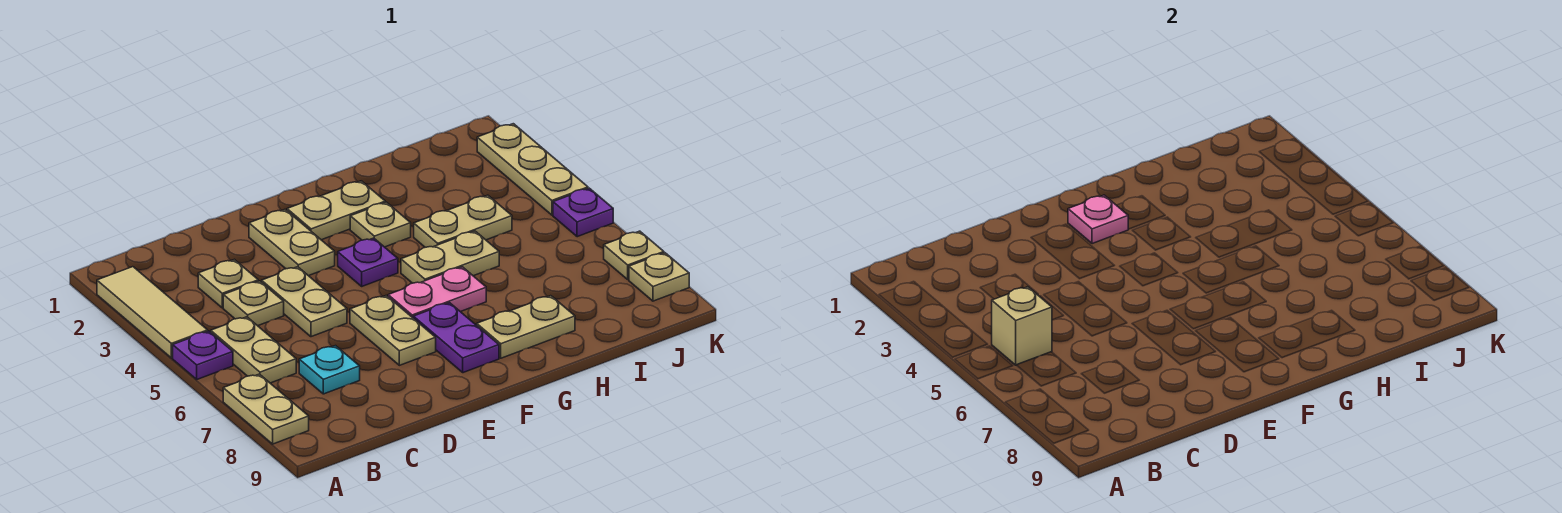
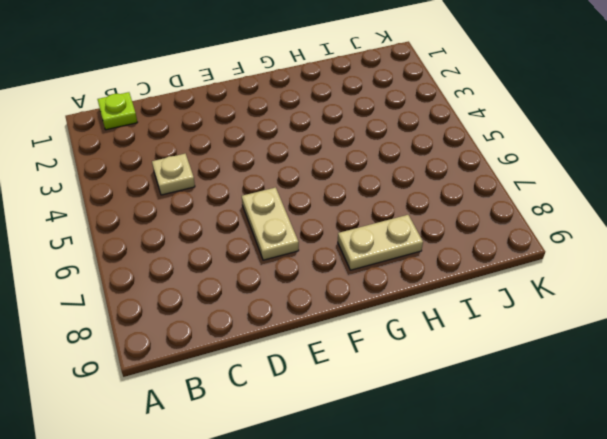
lime plate B1 level 1 -> none
none -> tan tile A2:A4 level 1
none -> purple plate A5 level 1
none -> tan plate A7:A8 level 1

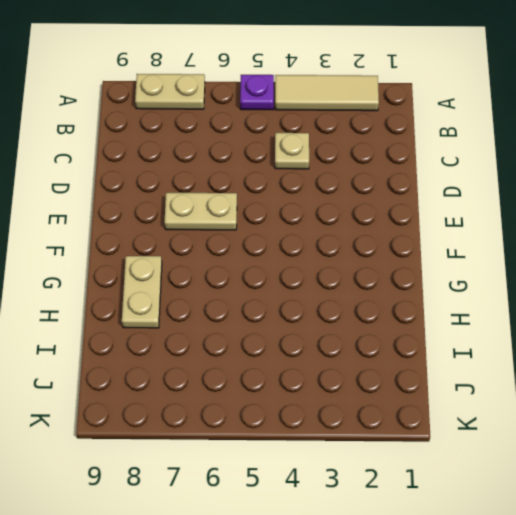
none -> tan plate B5:B6 level 1
none -> tan plate C3 level 1
none -> cyan plate C7 level 1

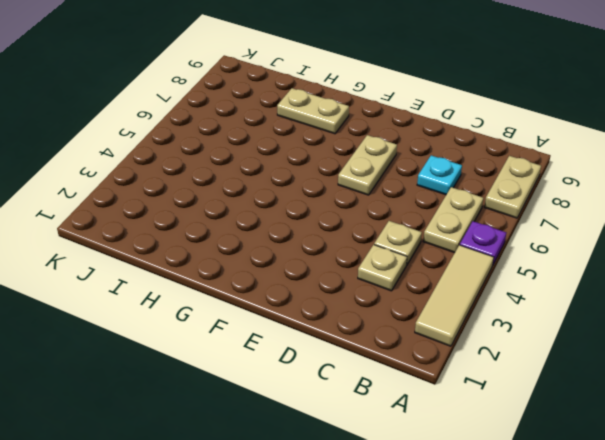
none -> tan plate D4:D5 level 1
none -> tan plate E2:E3 level 1
none -> tan plate F2:G2 level 1

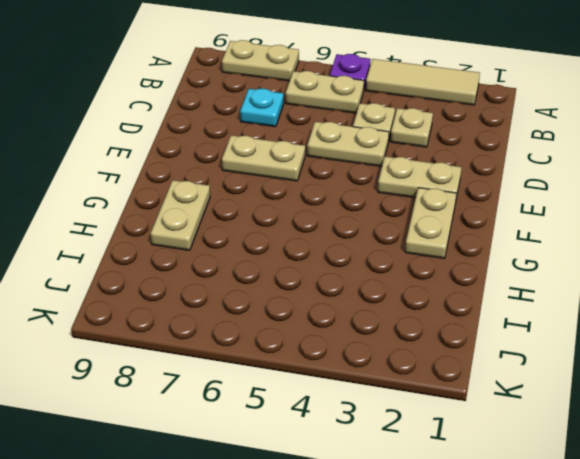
none -> purple plate F4 level 1
none -> pink plate F6:G6 level 1
none -> purple plate F7:F8 level 1

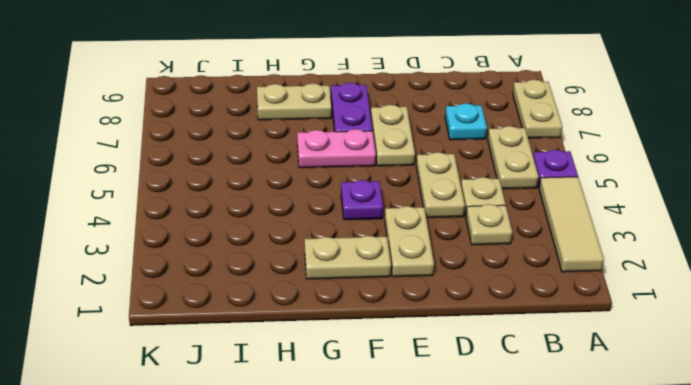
none -> tan plate G3 level 1
none -> tan plate G5:H5 level 1
none -> tan plate H4:I4 level 1

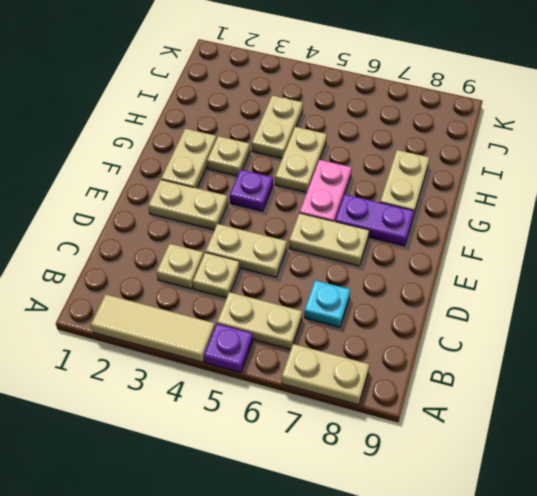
none -> tan plate K2:K4 level 1
none -> purple plate K5 level 1
none -> tan plate K7 level 1

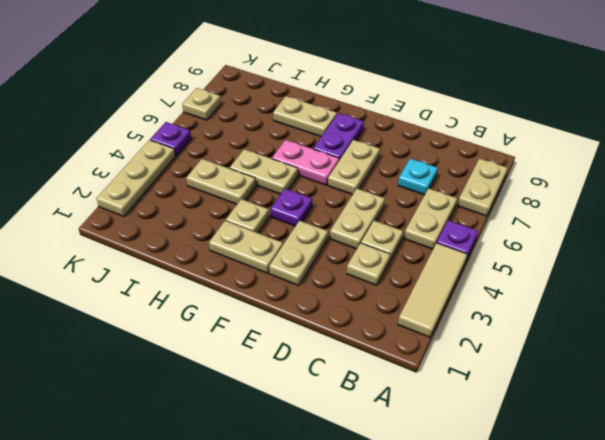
none -> tan plate K8 level 1
none -> tan brick B5 level 2
none -> pink plate F2 level 2

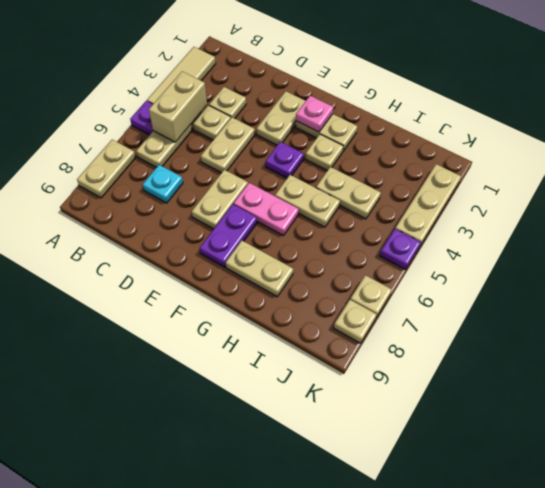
tan brick B4:B5 level 2 -> tan brick B5 level 2

